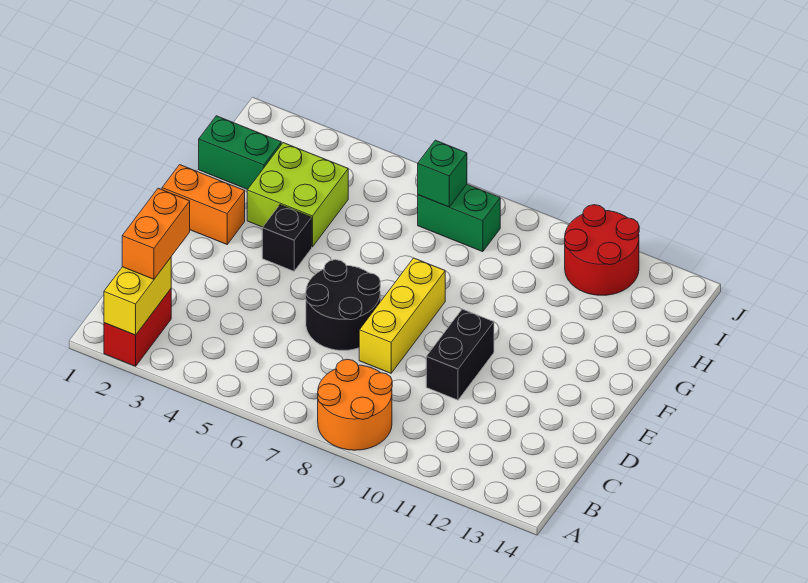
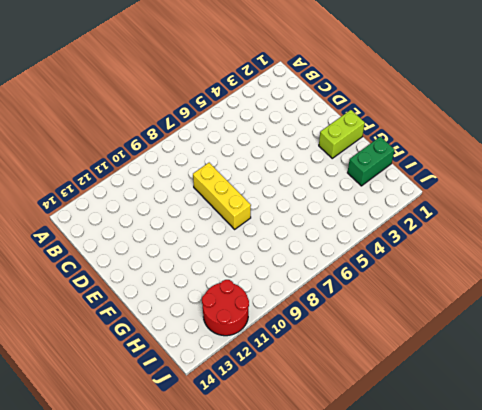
lime brick F1:F2 level 1 -> orange brick F1:F2 level 1
none -> red brick A2:B2 level 1
none -> orange round brick A8:B9 level 1
none -> black round brick D6:E7 level 1

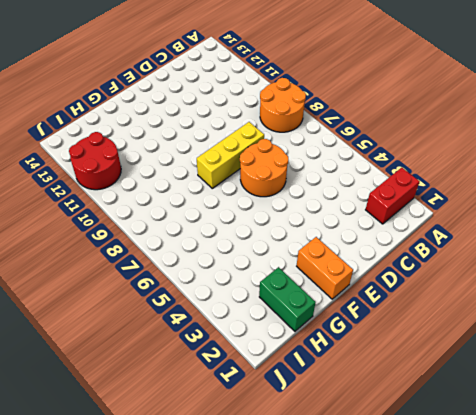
orange round brick D6:E7 level 1 -> black round brick D6:E7 level 1
none -> black brick D10:E10 level 1
none -> black brick F4 level 1
none -> lime brick G3:H4 level 1

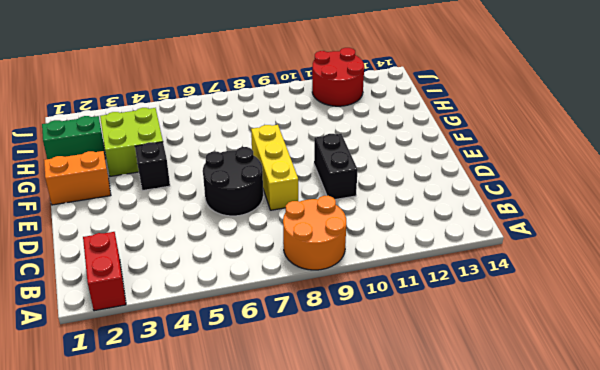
none -> green brick I7:I8 level 1
none -> yellow brick A2:B2 level 2
none -> green brick I7 level 2

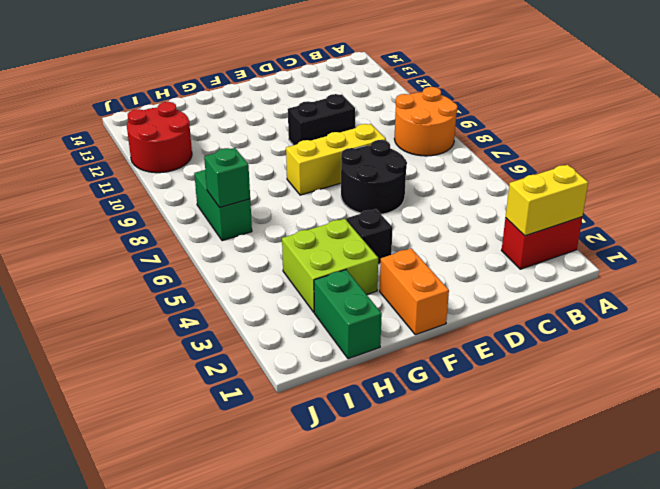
none -> orange brick B2:C2 level 3

